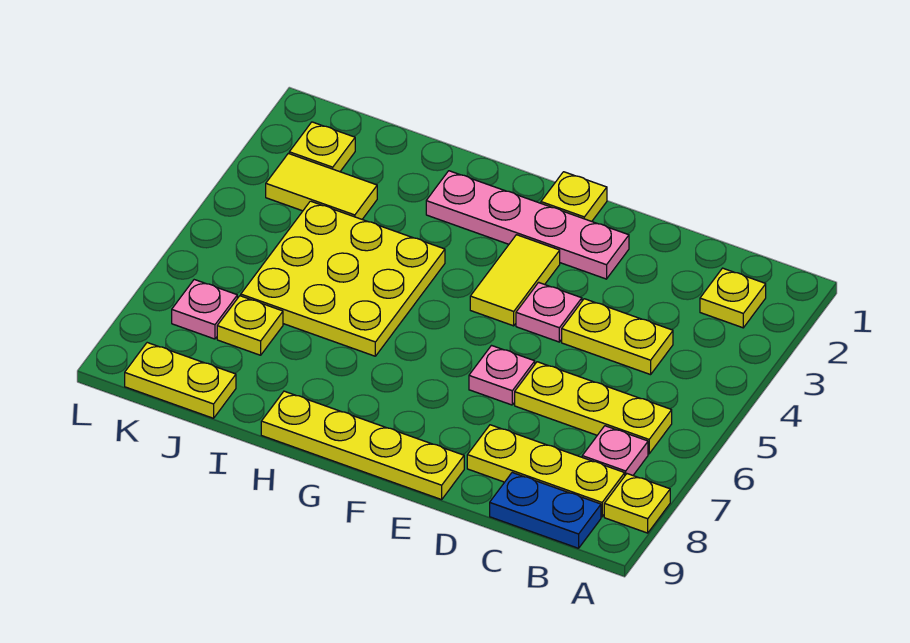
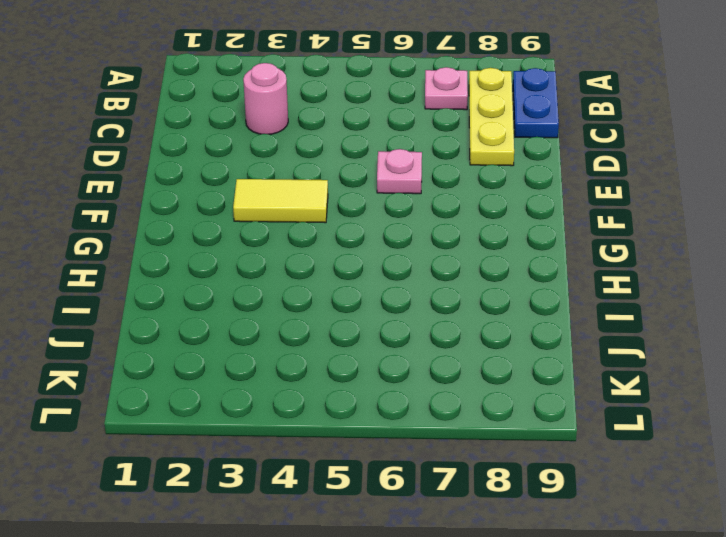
pink round brick C3 level 1 -> none
none -> yellow plate A8 level 1
none -> yellow plate B2 level 1
none -> yellow plate B6:D6 level 1

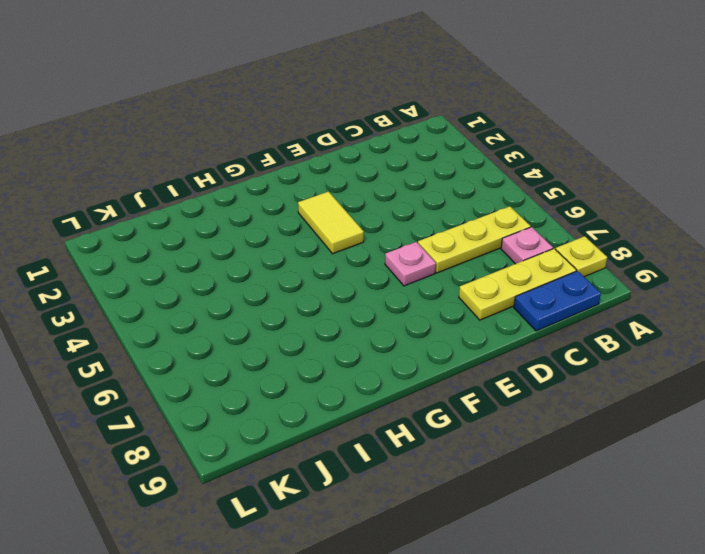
none -> yellow plate B2 level 1
none -> yellow plate C4:D4 level 1
none -> pink plate E2:H2 level 1

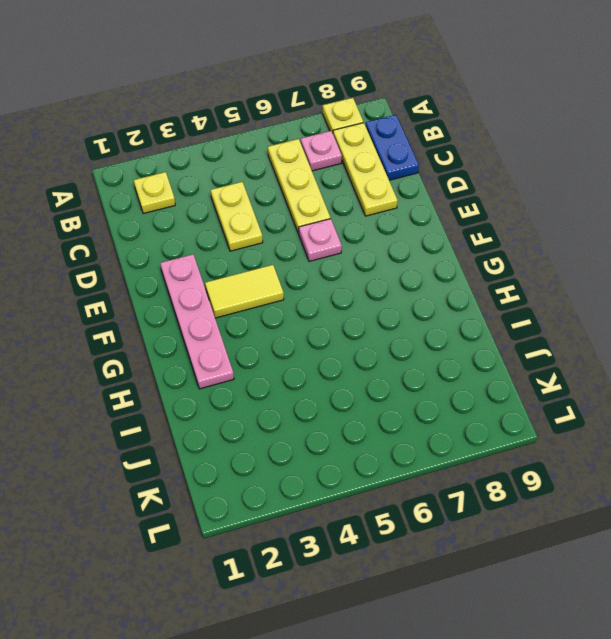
none -> pink plate E4 level 1
none -> yellow plate E9:H9 level 1
none -> yellow plate F1 level 1

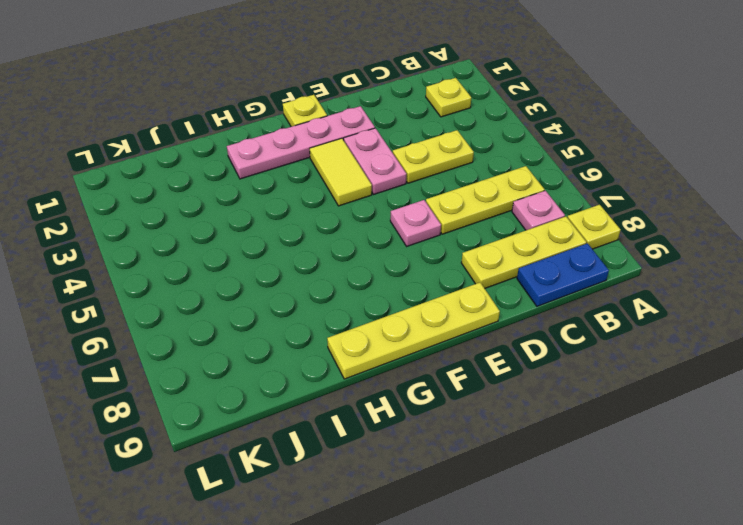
pink plate E3:E4 level 1 -> pink plate E4 level 1
none -> yellow plate H4:J6 level 1
none -> yellow tile J3:K3 level 1
none -> yellow plate J7 level 1

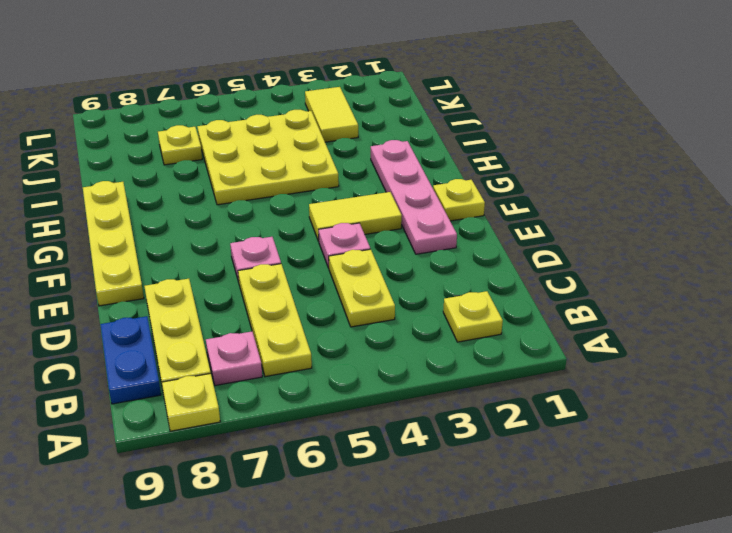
none -> yellow plate J9:K9 level 1
none -> yellow plate K2 level 1
none -> pink plate K7 level 1

